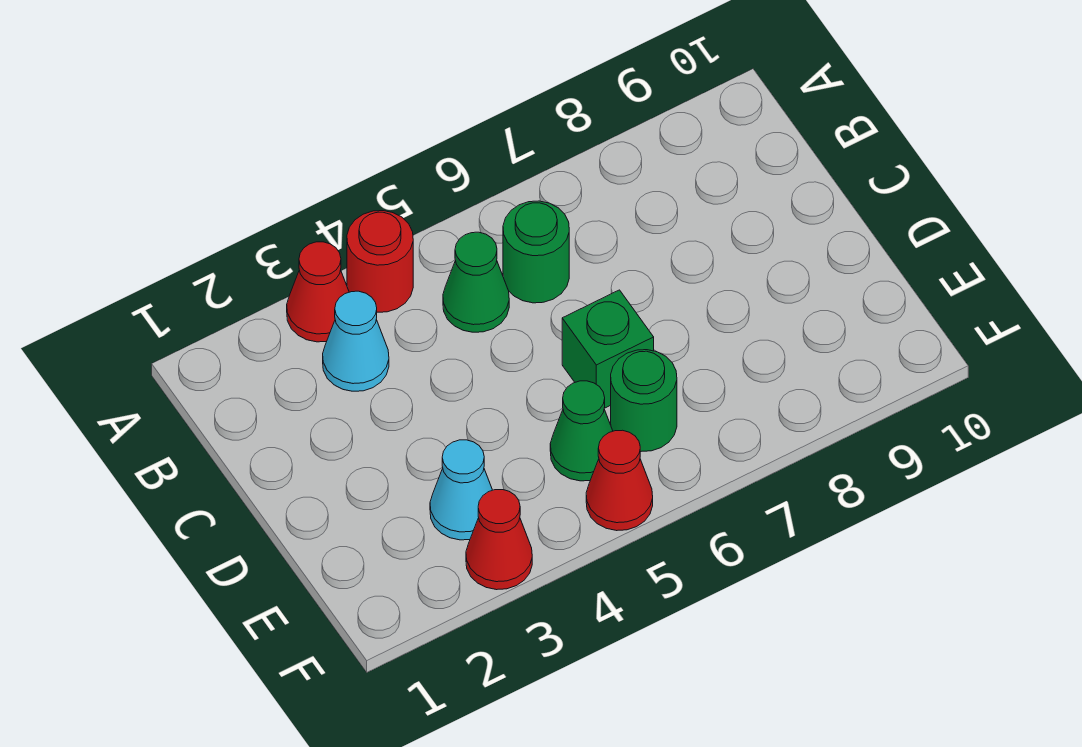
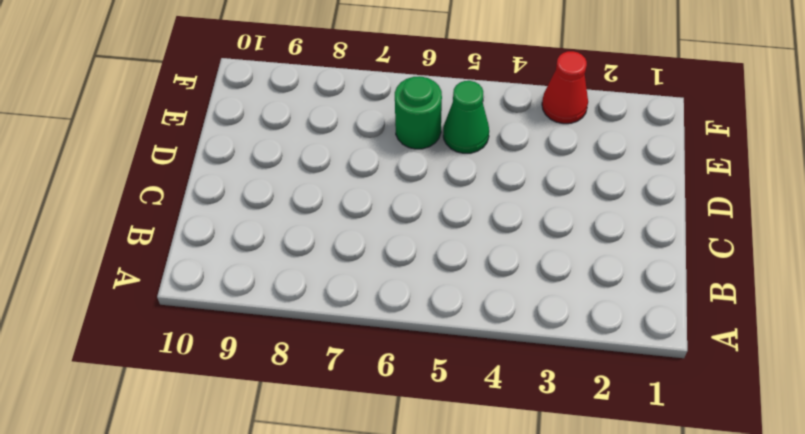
none -> red cone A3 level 1
none -> red round brick A4 level 1

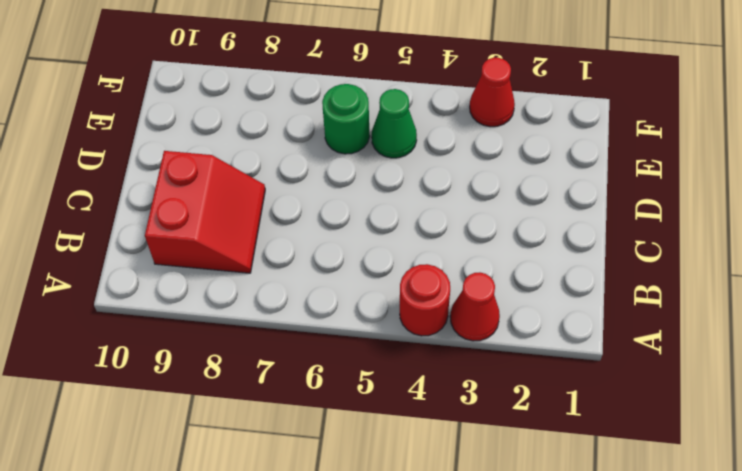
red slope B8:C9 level 1 top 9 -> none
none -> cyan cone B3 level 1
none -> green cone B5 level 1

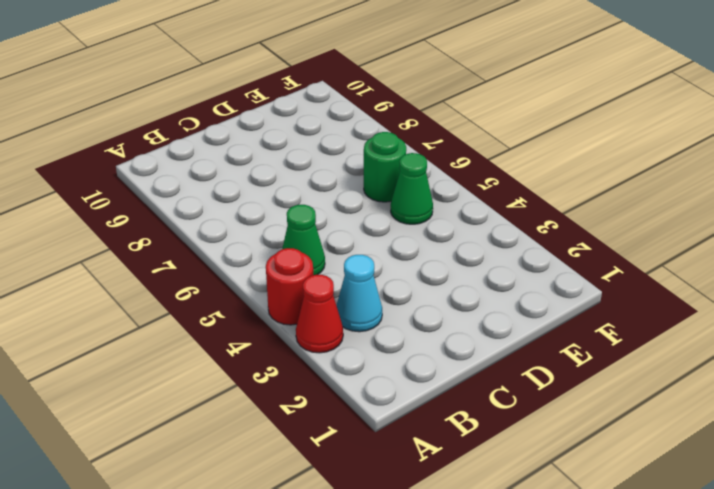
none -> green round brick B6 level 1
none -> green brick D6 level 1

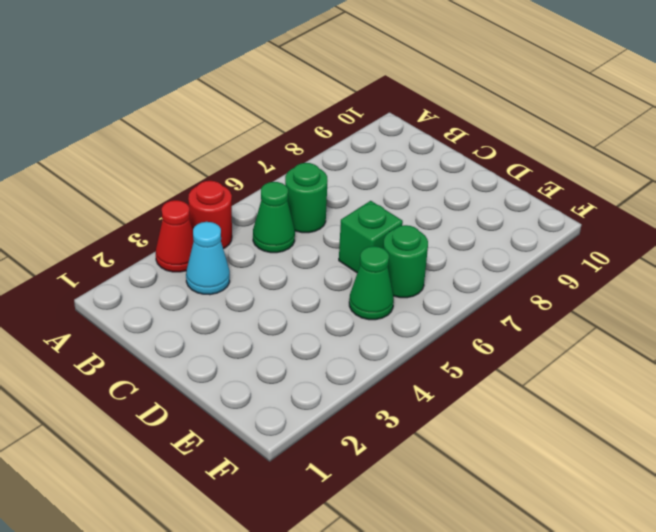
none -> cyan cone E3 level 1
none -> red cone F3 level 1

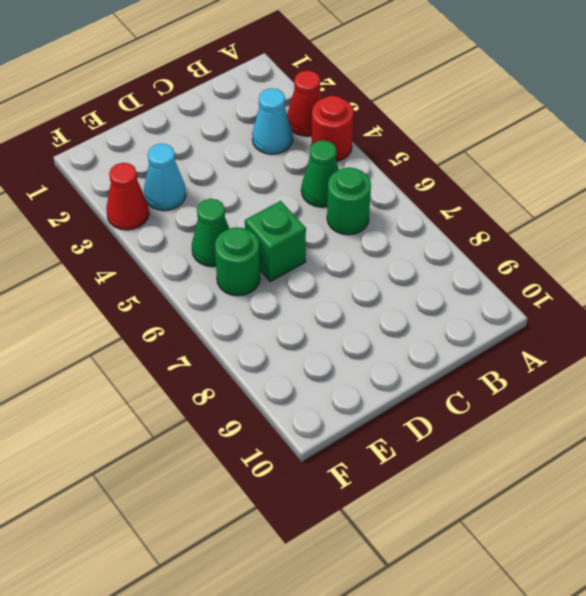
none -> red cone F5 level 1

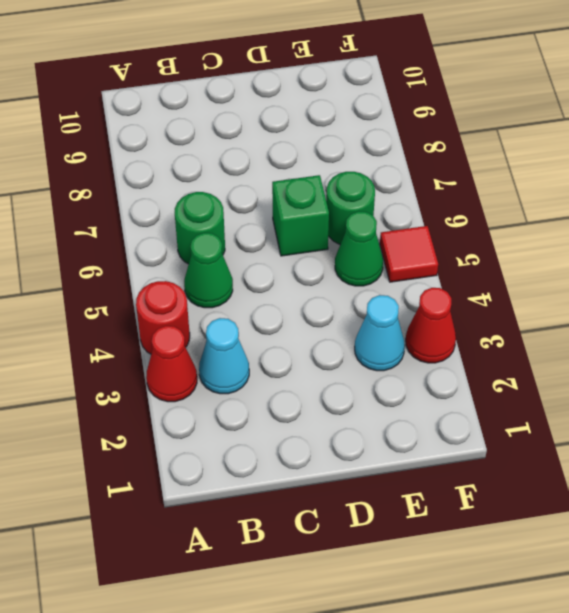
red tile F5 level 1 -> red cone F5 level 1

